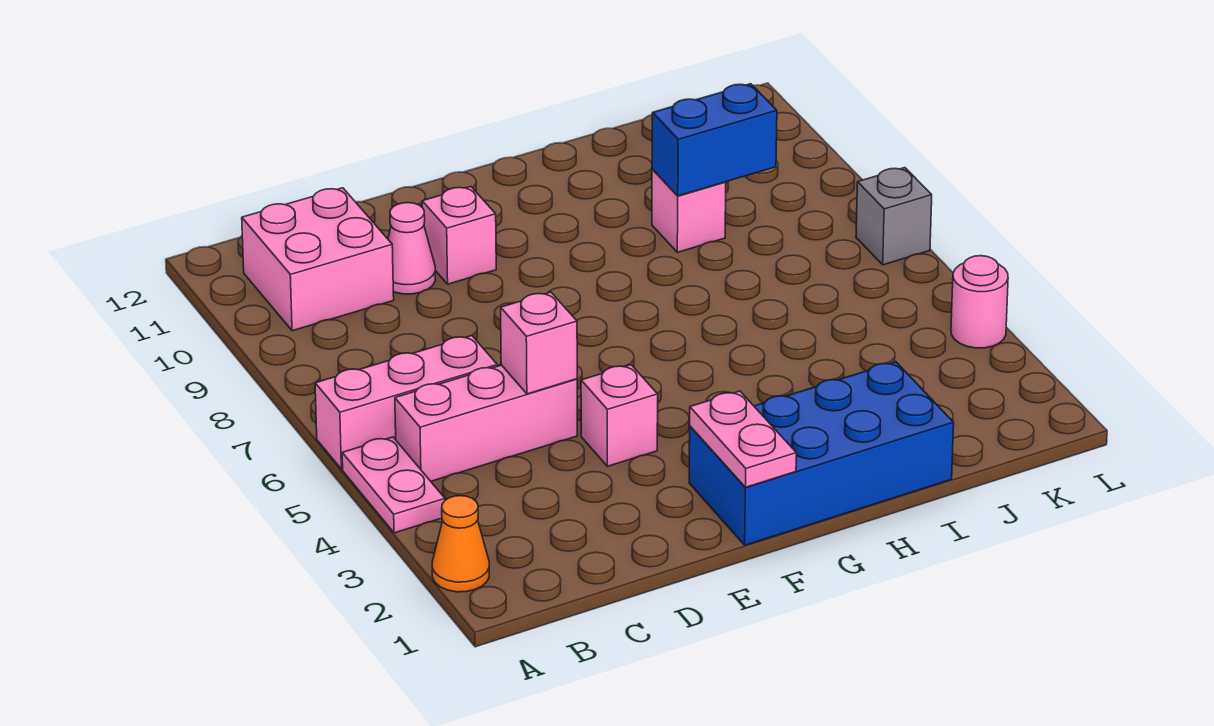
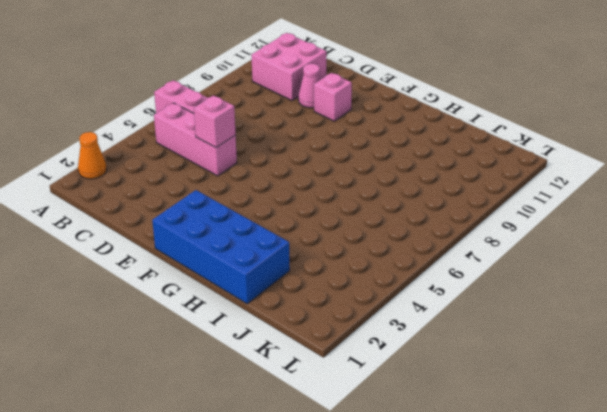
none -> pink plate A4:A5 level 1
none -> pink brick E4 level 1
none -> pink brick I9 level 1

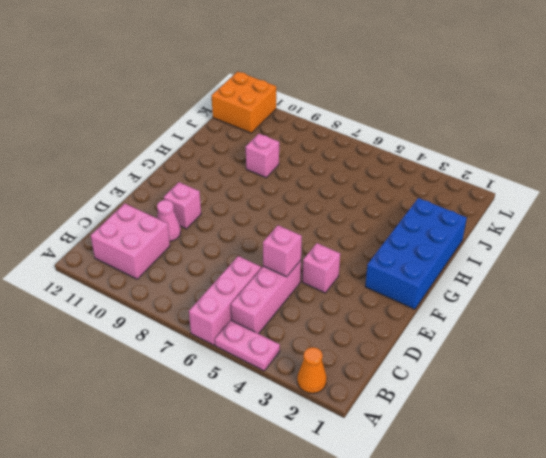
orange brick K11:L12 level 1 -> none
none -> pink round brick L4 level 1
none -> grey brick L7 level 1
none -> pink plate F1:F2 level 2

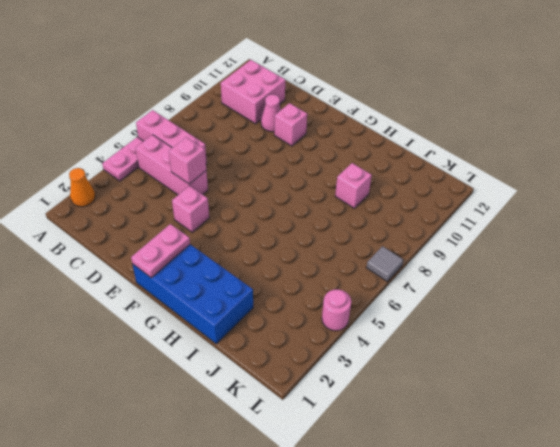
grey tile L7 level 1 -> grey brick L7 level 1
none -> blue brick I9:J9 level 2

